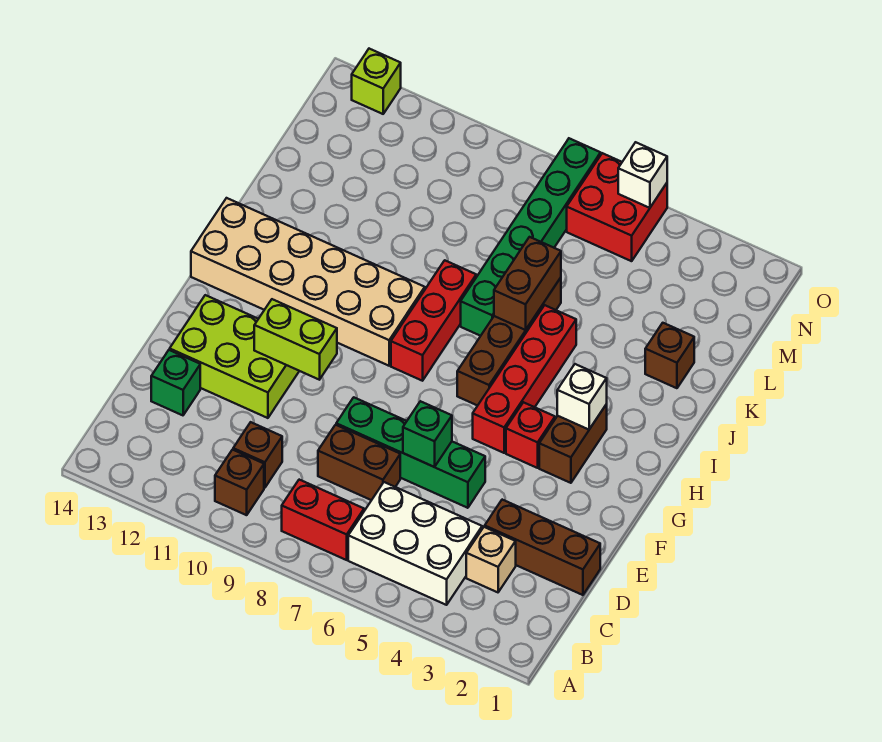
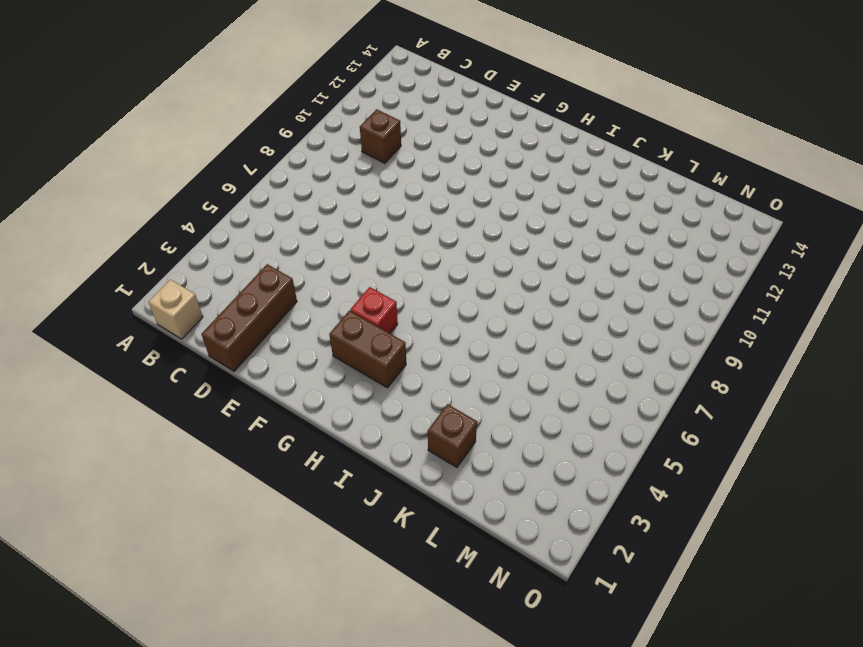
tan brick B1 level 1 -> tan brick C3 level 1
none -> white brick B4:C6 level 1
none -> red brick B7:B8 level 1
none -> brown brick B10 level 1

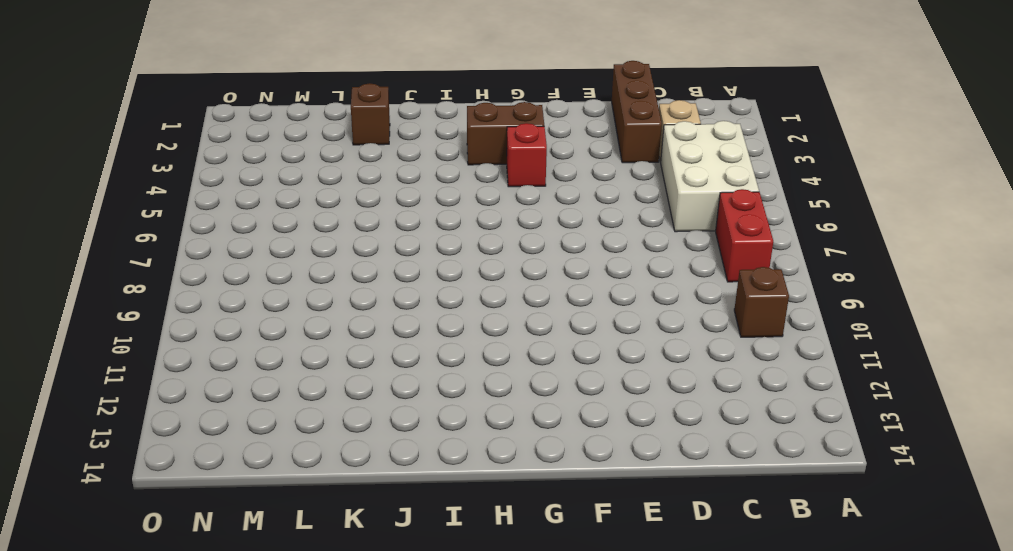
none -> brown brick C10 level 1
none -> brown brick D7:D8 level 1
none -> green brick D13 level 1

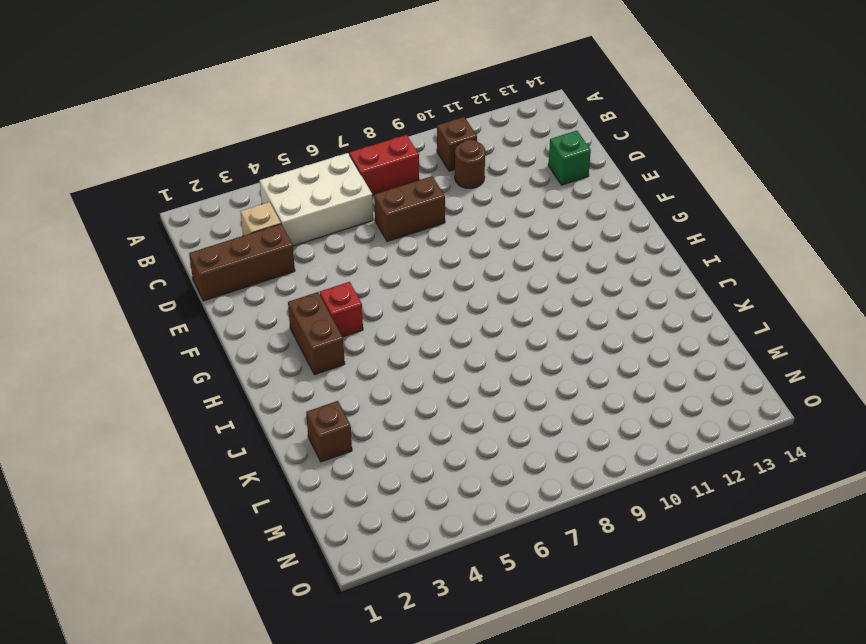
brown round brick C10 level 1 -> brown brick C10 level 1
none -> green brick E5:E8 level 1
none -> lime brick E11:F13 level 1
none -> red brick G5:J5 level 1

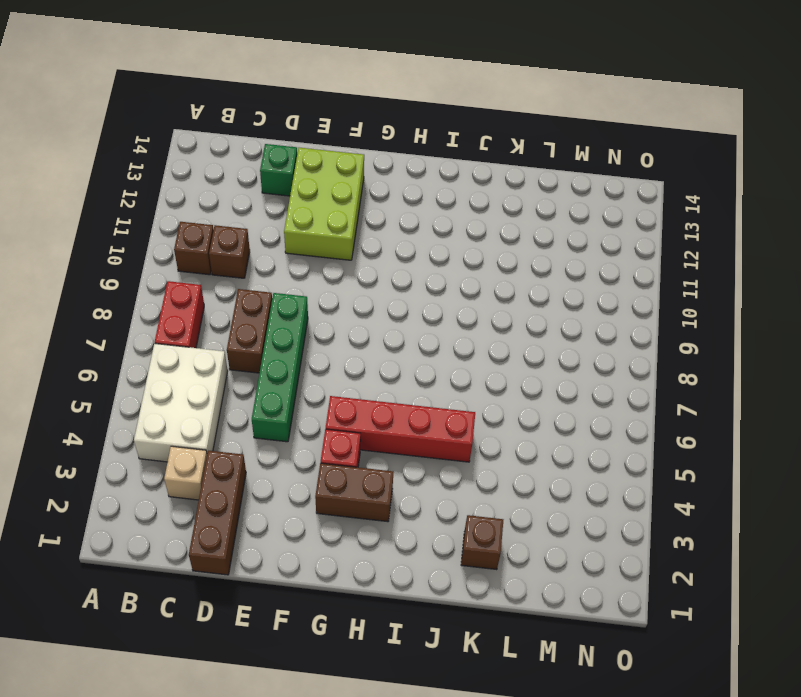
none -> brown brick H6:K6 level 1
none -> red brick H8:J8 level 1
none -> tan brick H9:I14 level 1

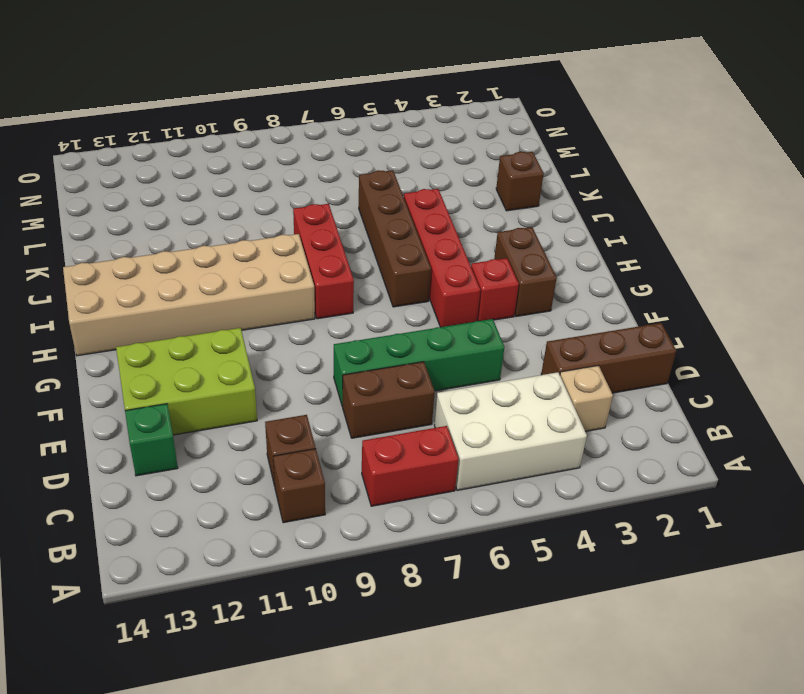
none -> green brick J7:O7 level 1
none -> red brick N5:O6 level 1
none -> lime brick O13 level 1

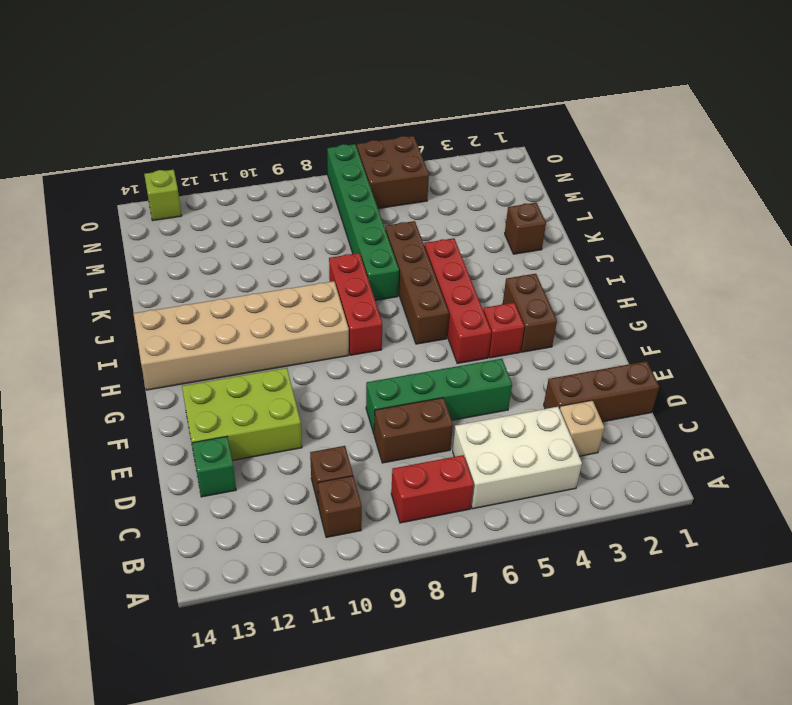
brown brick N5:O6 level 1 -> red brick N5:O6 level 1
none -> green brick E6 level 2
none -> lime brick F10:F11 level 2
none -> white brick H3 level 2

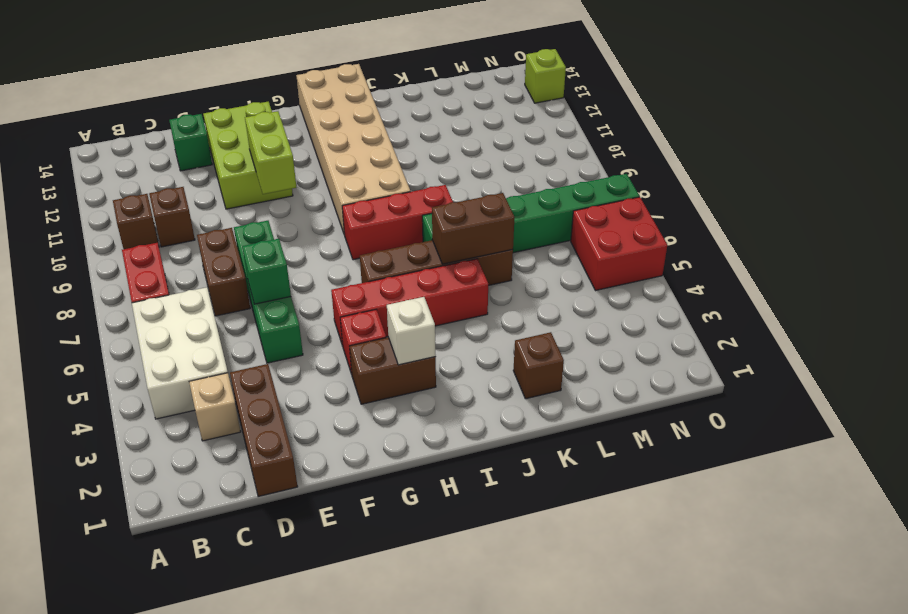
none -> white brick O5 level 2

